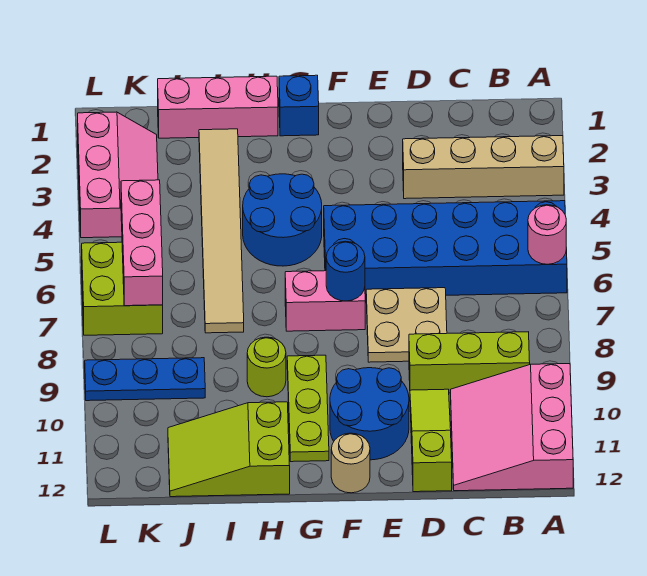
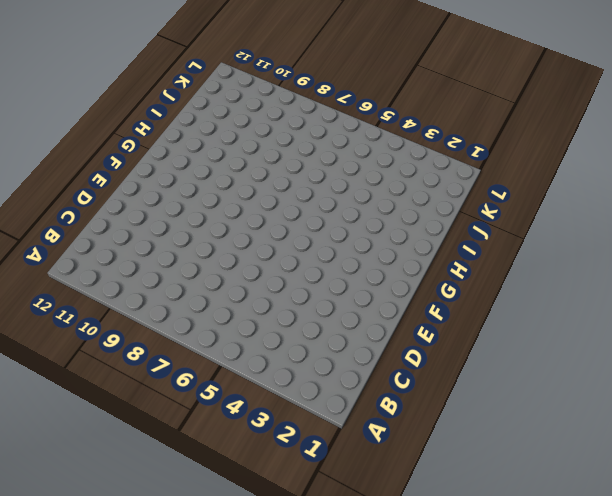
none -> tan brick A3:D3 level 1
none -> blue brick A5:F6 level 1
none -> pink slope A10:C12 level 1 top A

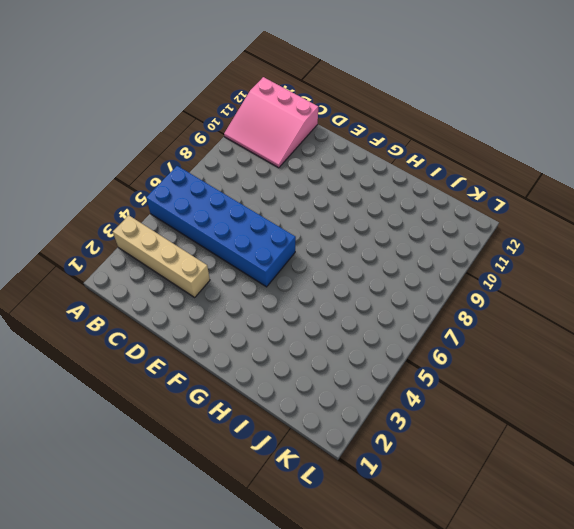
pink slope A10:C12 level 1 top 12 -> pink slope A10:C12 level 1 top A
none -> lime brick B9:D9 level 1
none -> tan plate D7:E8 level 1
none -> lime slope D10:D12 level 1 top 12

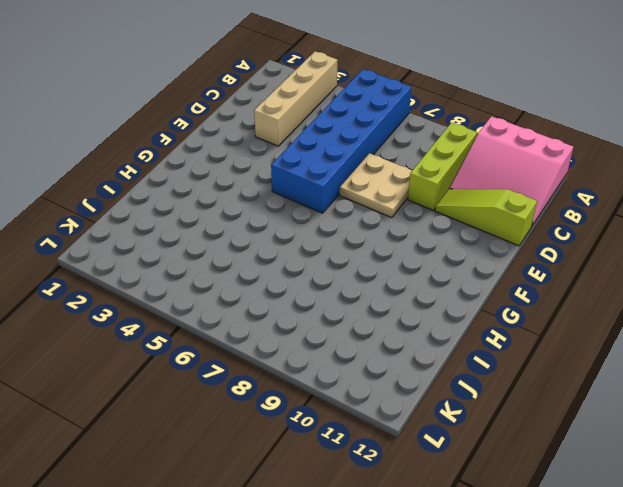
none -> blue round brick E10:F11 level 1
none -> pink brick F7:G7 level 1
none -> tan round brick F12 level 1

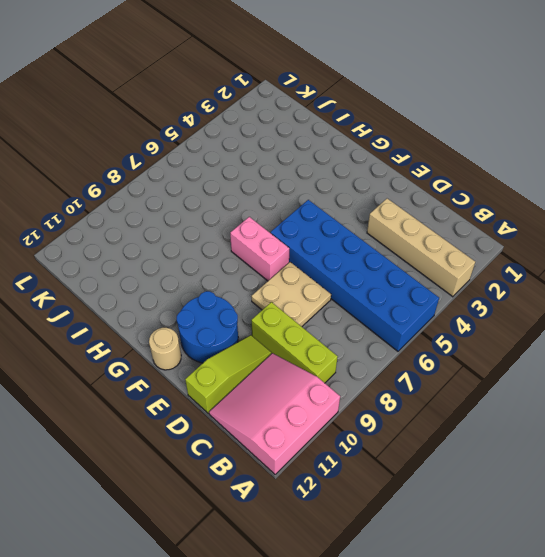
none -> blue brick G1 level 1
none -> blue round brick G4:H5 level 1
none -> lime plate G9:G11 level 1

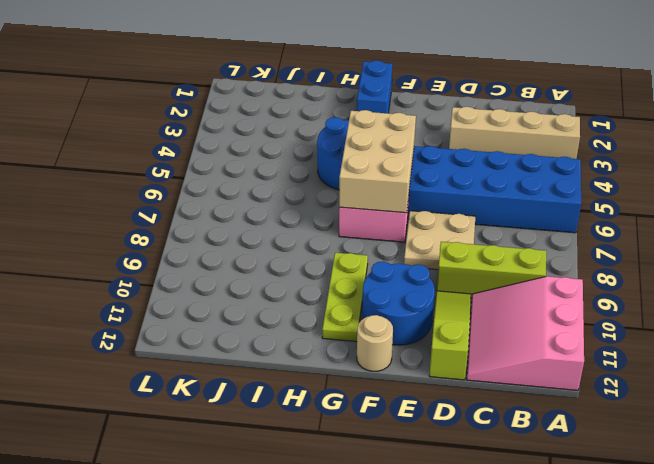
tan brick F5:G7 level 2 -> blue round brick F7 level 2
blue brick G1:G2 level 1 -> blue brick G1 level 1
none -> pink brick H1:J1 level 1
none -> lime round brick H9 level 1
none -> lime slope H11:J12 level 1 top H

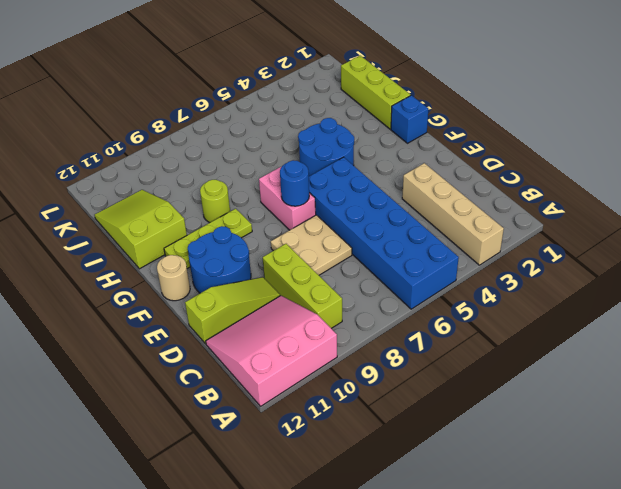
lime brick H1:J1 level 1 -> pink brick H1:J1 level 1
none -> tan tile I2:I7 level 1
none -> blue plate J9:L9 level 1
none -> pink slope K2:L4 level 1 top L

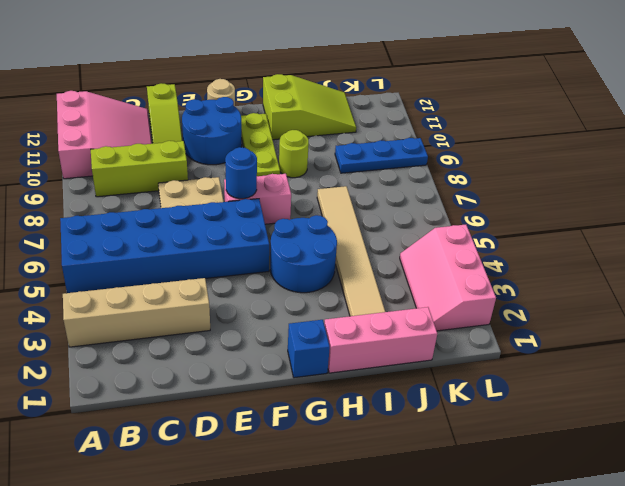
none -> lime brick K6:L7 level 1
none -> pink round brick A6 level 2
none -> pink brick K5:K7 level 2

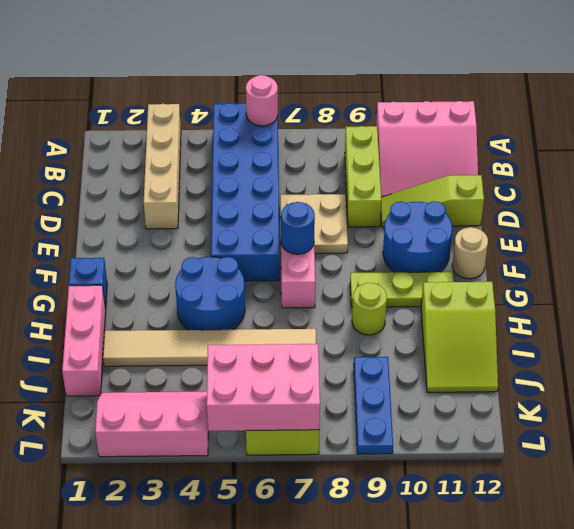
pink brick K5:L7 level 2 -> pink brick K5:K7 level 2

